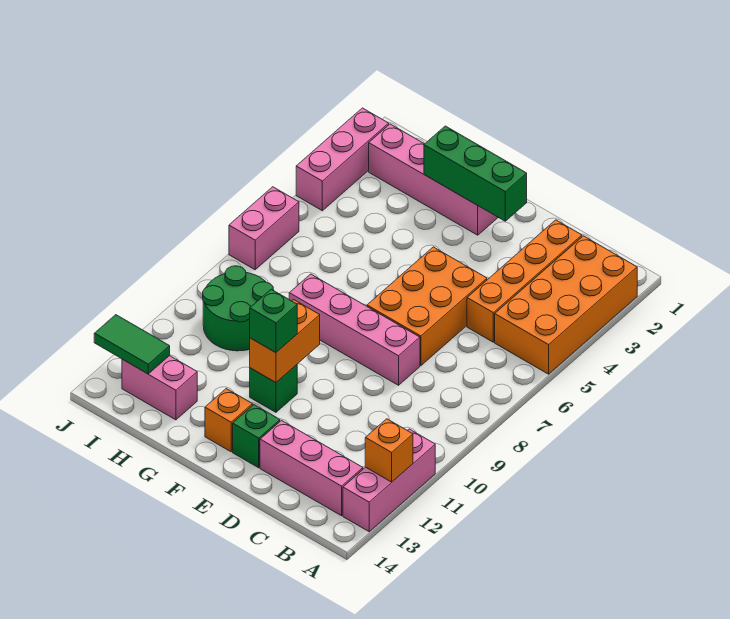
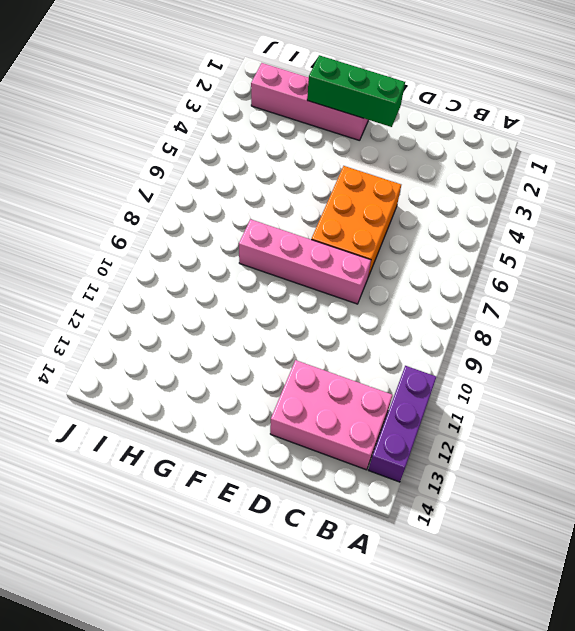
purple brick A11:A13 level 1 -> pink brick A11:A13 level 1
pink brick B12:D13 level 1 -> pink brick B13:D13 level 1
none -> orange brick A2:B5 level 1
none -> orange brick C2:C5 level 1
none -> green brick E13 level 1

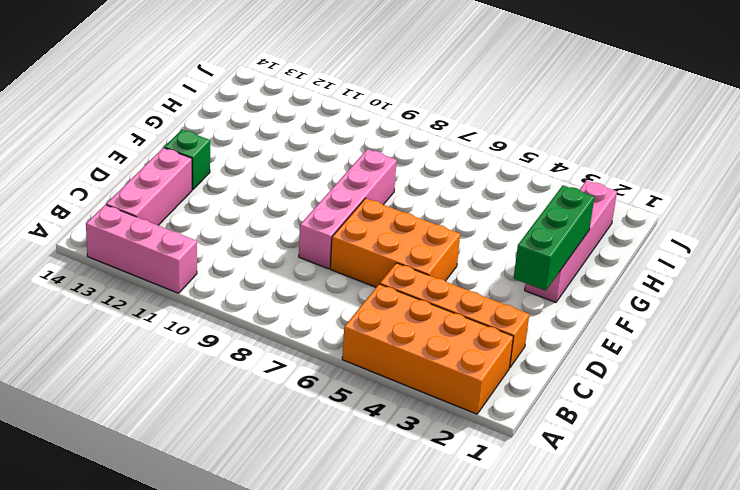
none -> green brick F11 level 1
none -> orange brick F13 level 1
none -> green round brick H9:I10 level 1

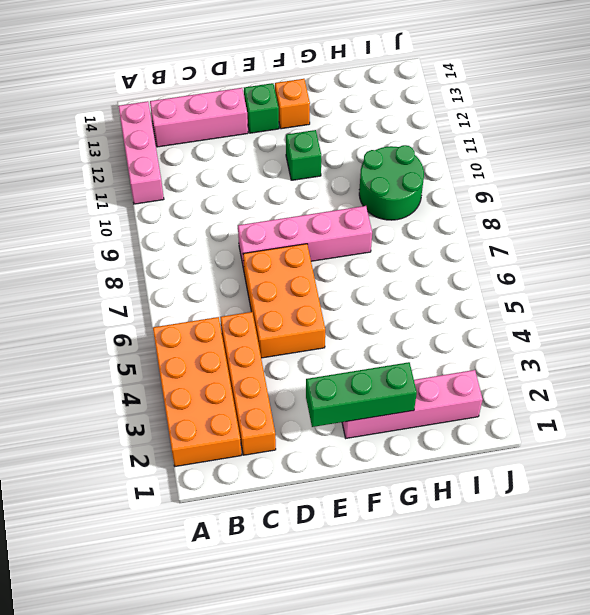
none -> pink brick H13:I13 level 1
none -> pink brick J2:J4 level 1
none -> pink brick J6:J7 level 1

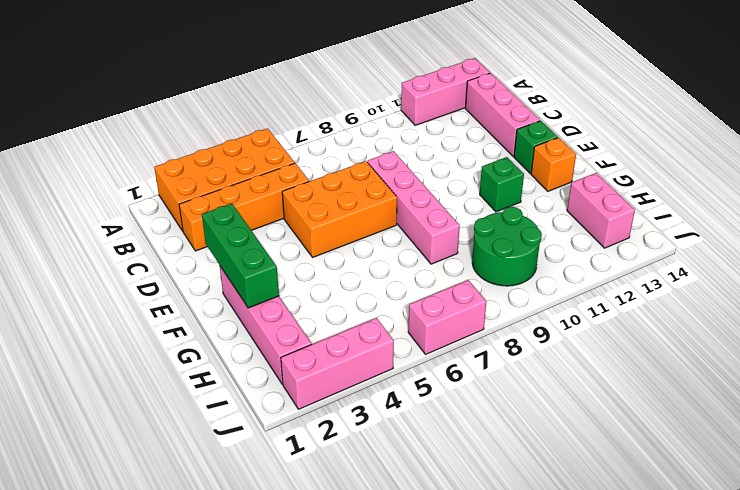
none -> orange brick A12 level 2
none -> orange brick F10:F11 level 2
none -> green tile I13:J13 level 2

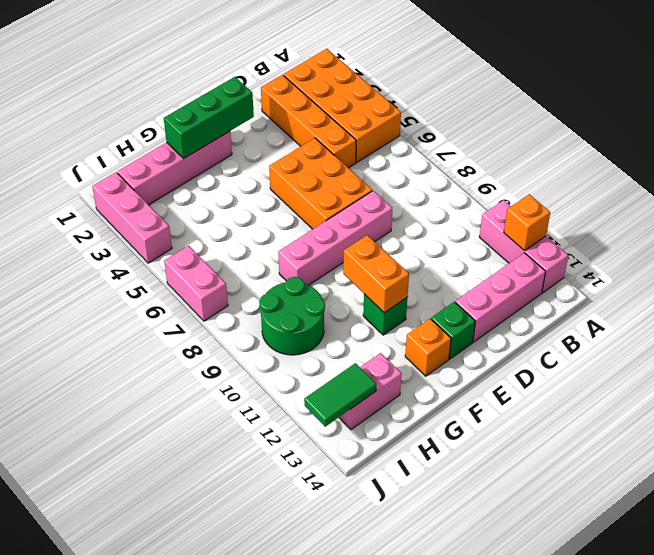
none -> green brick F11 level 3

